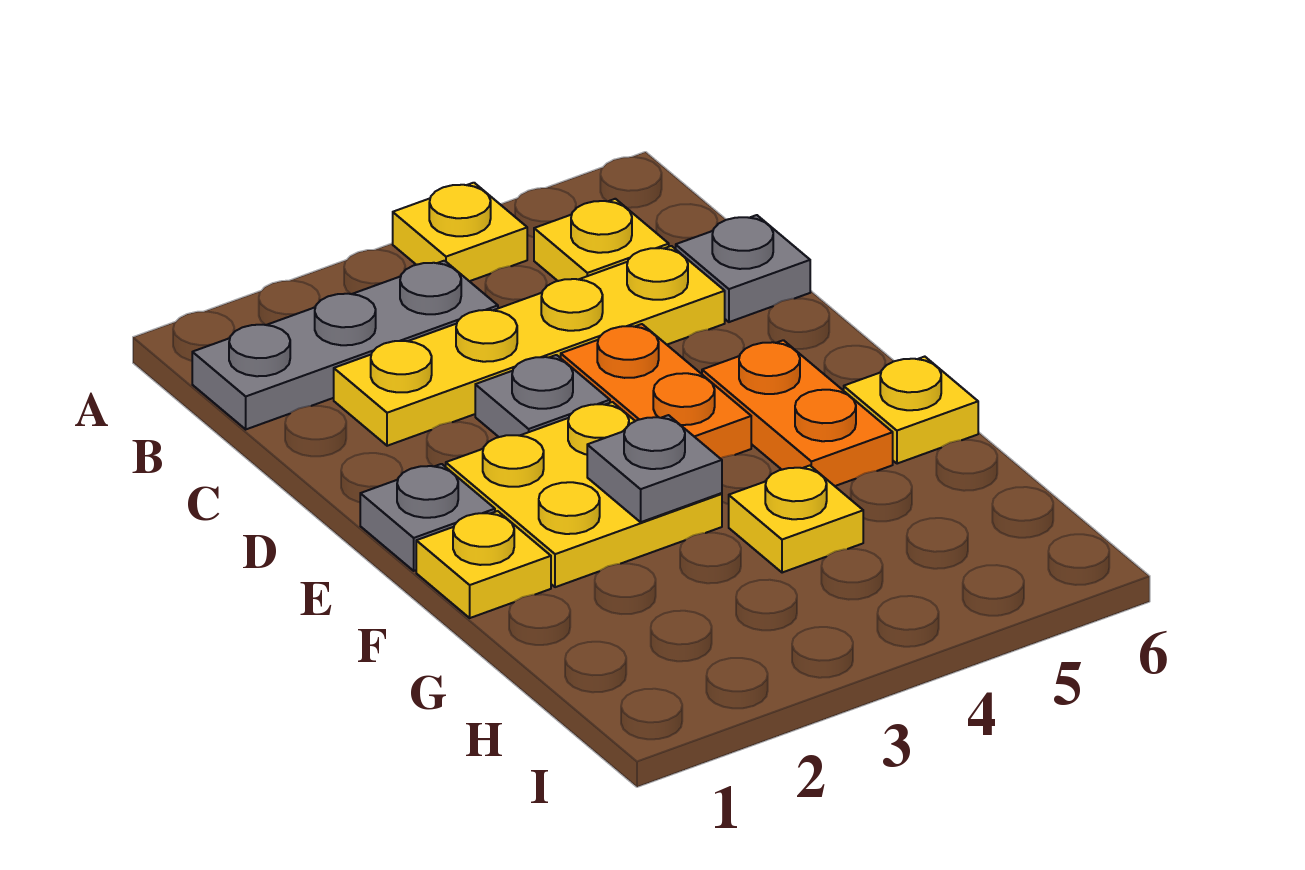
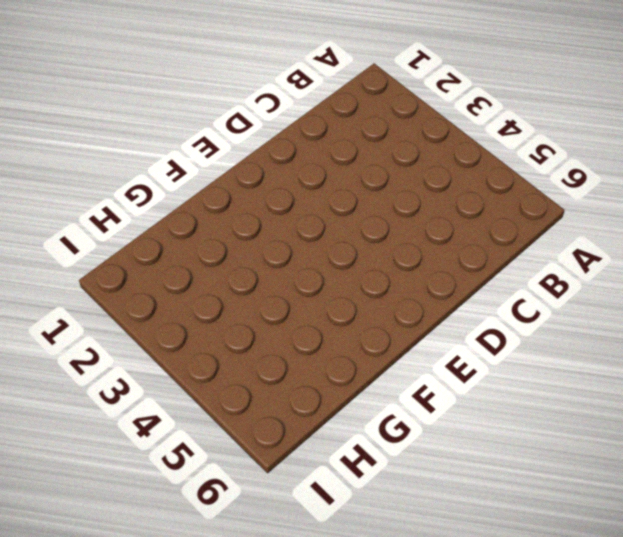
none -> yellow plate A4 level 1
none -> grey plate B1:B3 level 1
none -> yellow plate B5 level 1

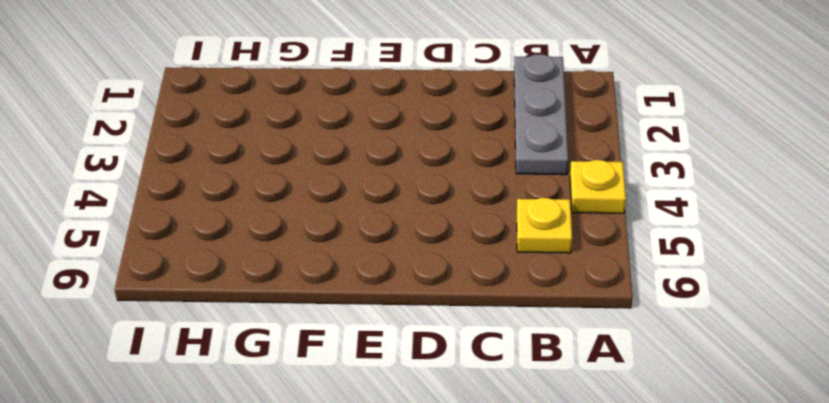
none -> yellow plate C2:C5 level 1
none -> grey plate C6 level 1
none -> grey plate D3 level 1

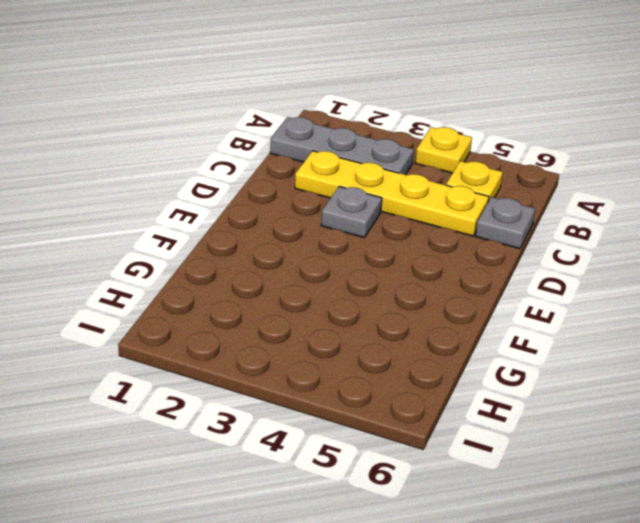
none -> orange plate D4:E4 level 1
none -> grey plate E1 level 1
none -> yellow plate E2:F3 level 1

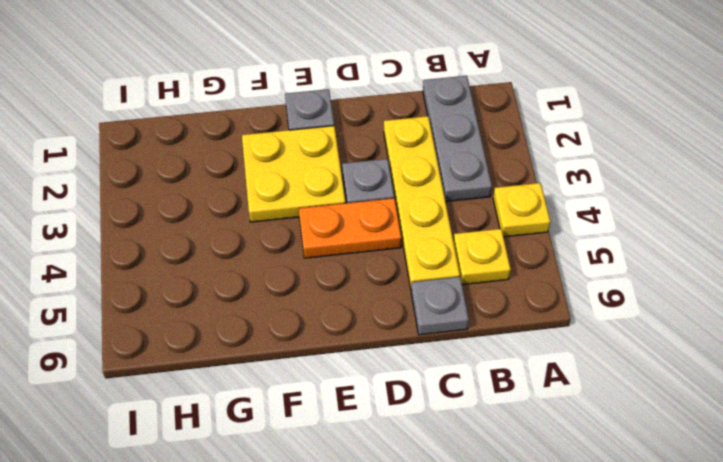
none -> orange plate E5:F5 level 1
none -> yellow plate F1 level 1
none -> yellow plate F6 level 1

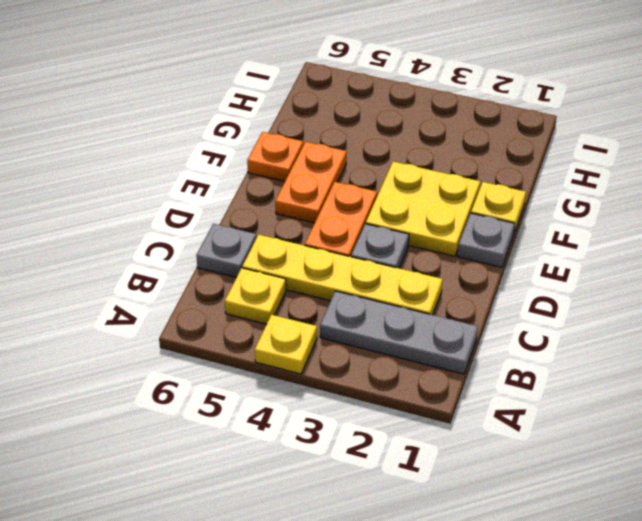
orange plate F6 level 1 -> yellow plate F6 level 1
none -> yellow plate G4 level 1
none -> grey plate F3 level 2

